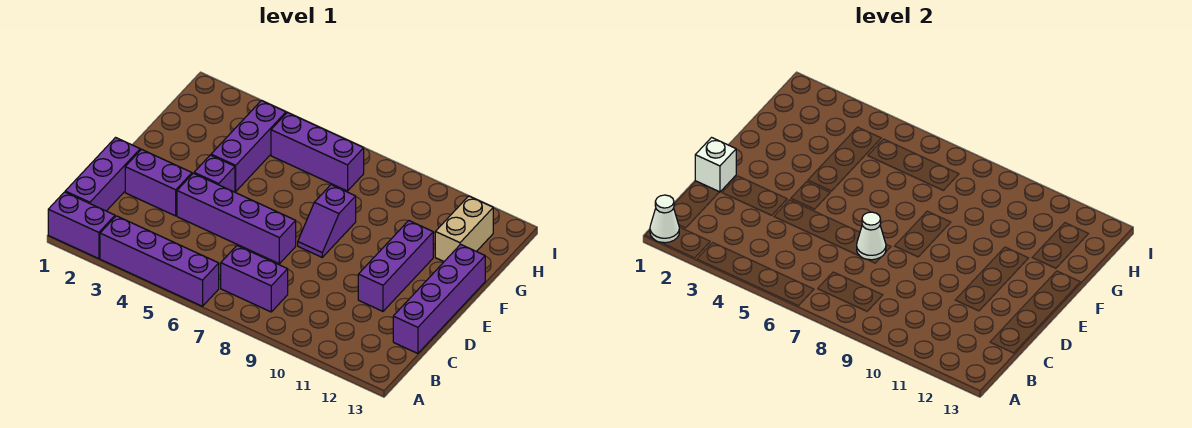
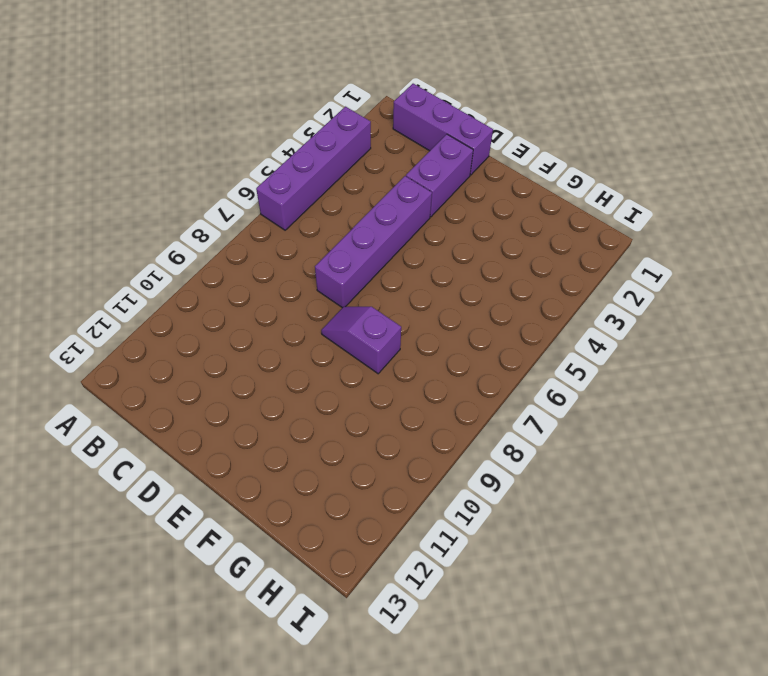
none -> purple brick A1:A2 level 1
none -> purple brick B7:B8 level 1
none -> purple brick C13:F13 level 1

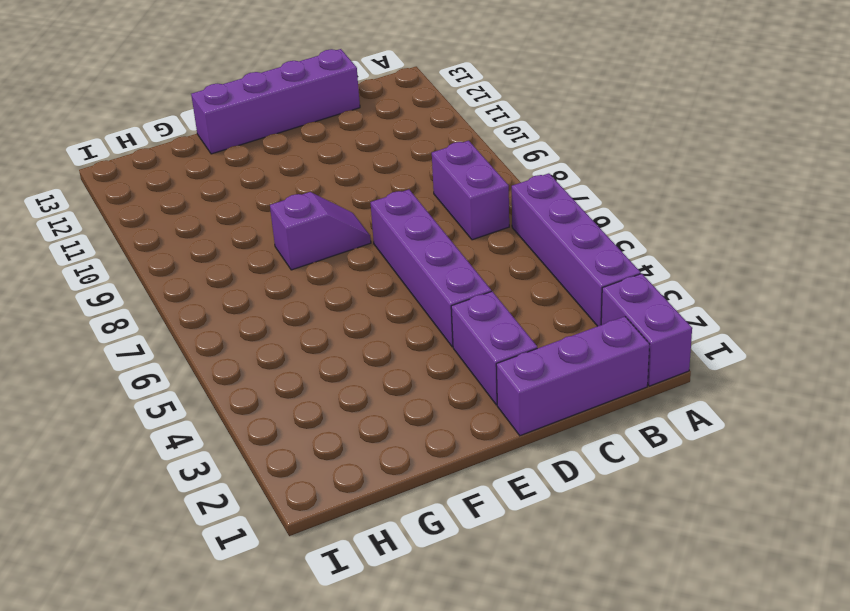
none -> purple brick D11:F11 level 1
none -> purple brick E4 level 1
none -> purple brick F4:H4 level 1

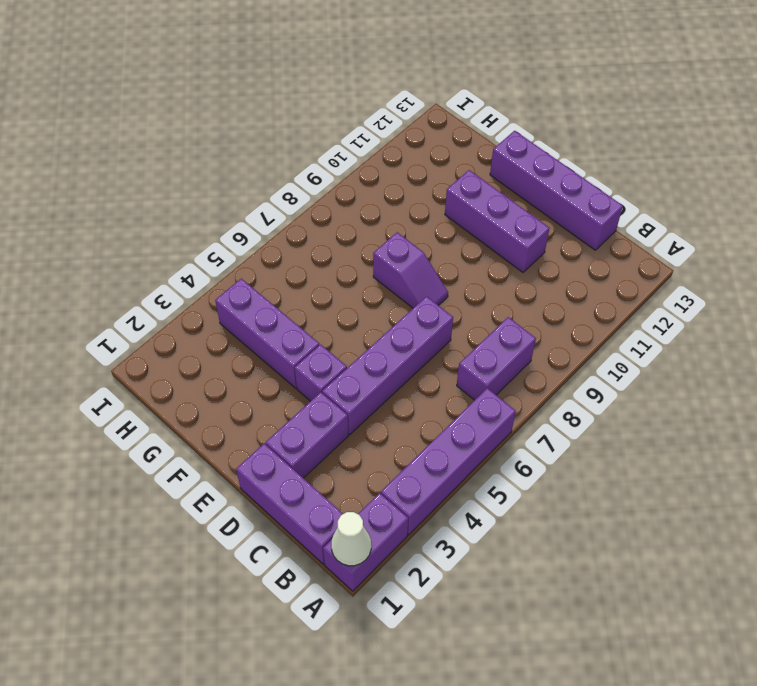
none -> tan brick G12:H12 level 1
none -> purple brick H5:H7 level 1
none -> white brick D1 level 2

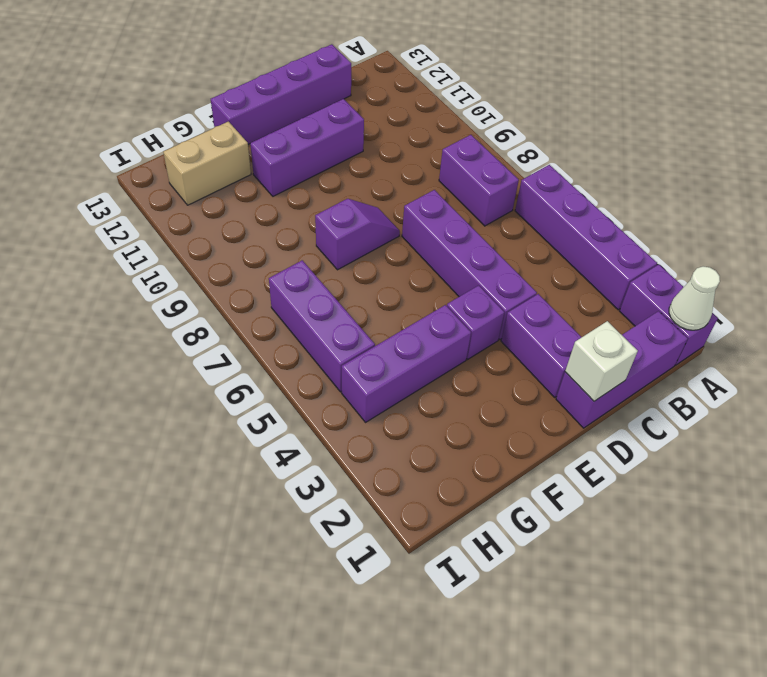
none -> white cone D7 level 2

